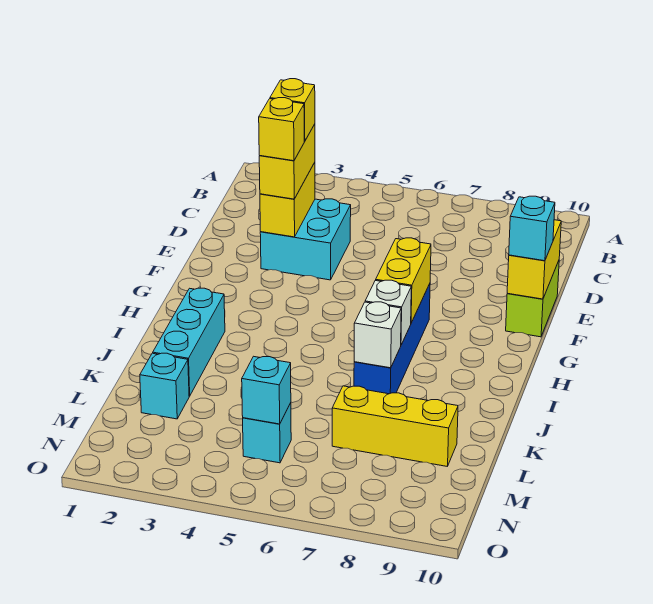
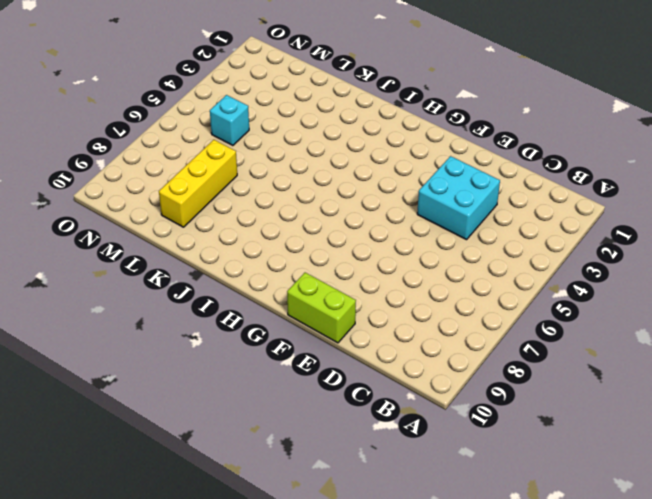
none -> blue brick G7:J7 level 1
none -> cyan brick I2:K2 level 1
none -> cyan brick L2 level 1

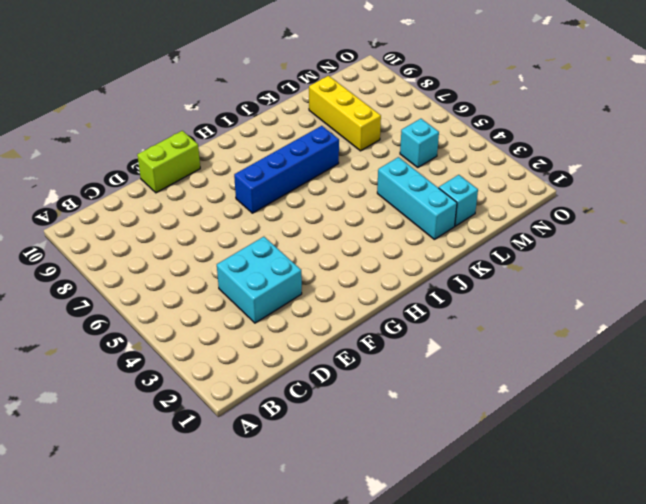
cyan brick K2:K4 level 1 -> cyan brick I2:K2 level 1
none -> yellow brick D3:E3 level 2
none -> yellow brick E10:F10 level 2
none -> yellow brick G7:H7 level 2

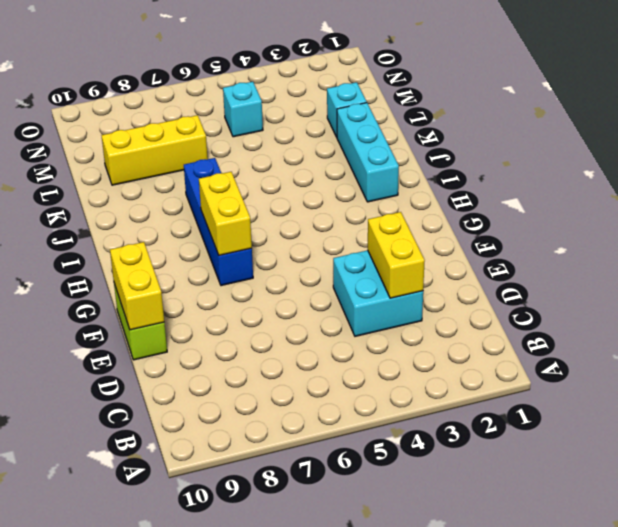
none -> white brick I7 level 2
none -> white brick J7 level 2
none -> cyan brick M5 level 2

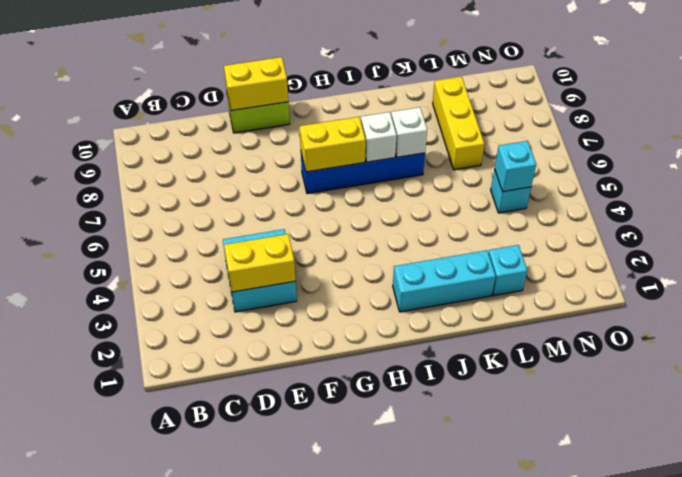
none -> yellow brick D3:E3 level 3
none -> cyan brick F10 level 3
none -> yellow brick D3 level 4

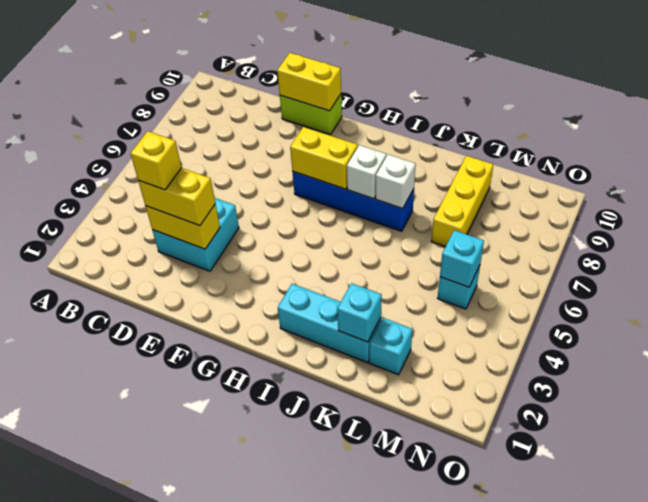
cyan brick K2 level 2 -> cyan brick F10 level 3
none -> yellow brick E3 level 4

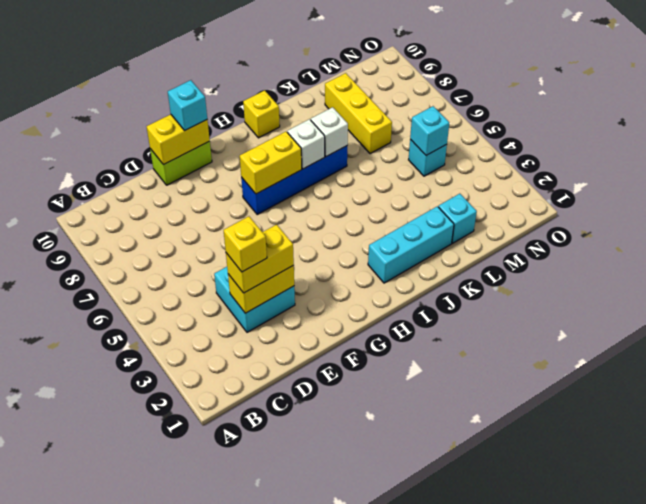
yellow brick I10 level 1 -> yellow brick E3 level 4

